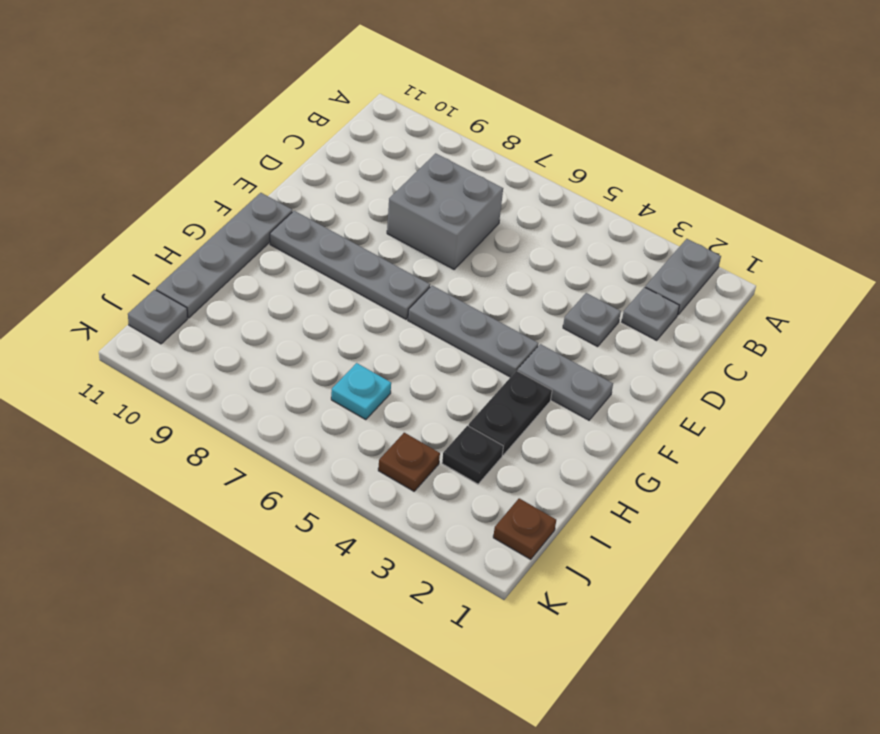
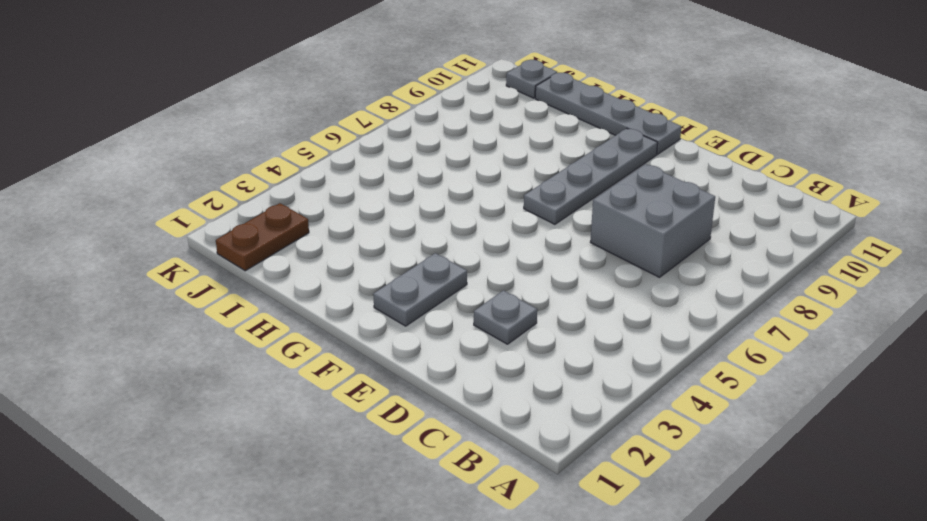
brown plate J1:J2 level 1 -> brown plate J1 level 1
none -> grey plate A2:B2 level 1
none -> grey plate C2 level 1
none -> grey plate F4:F6 level 1

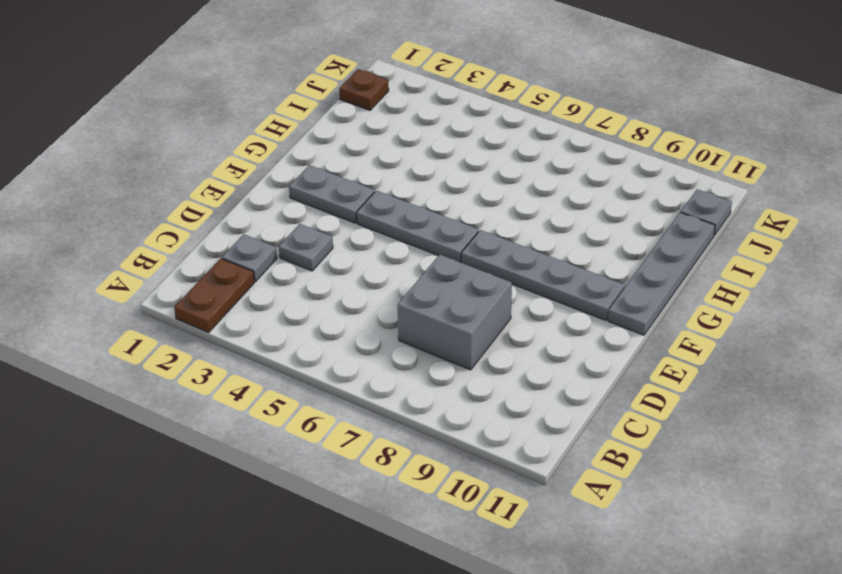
brown plate A2:B2 level 1 -> grey plate A2:B2 level 1
none -> black plate G3:H3 level 1
none -> black plate I3 level 1
none -> cyan plate I6 level 1

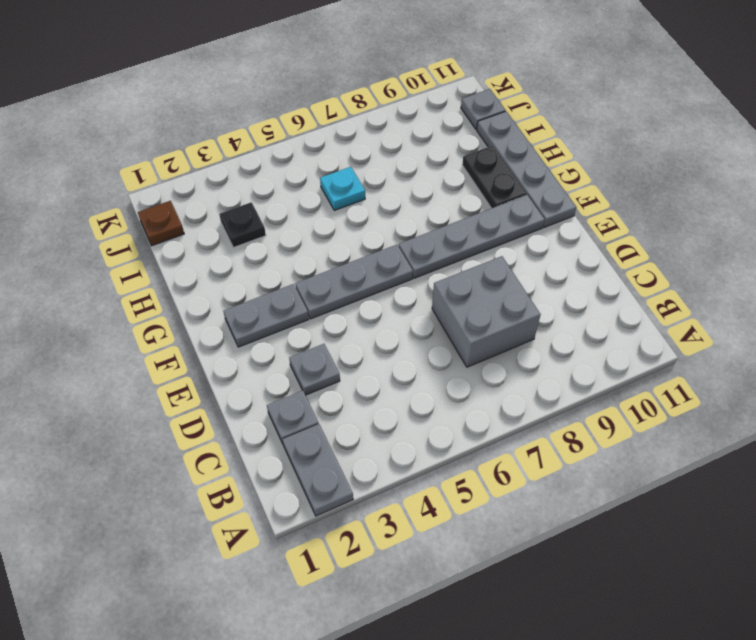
black plate G10:H10 level 1 -> black plate G3:H3 level 1
none -> brown plate J4 level 1

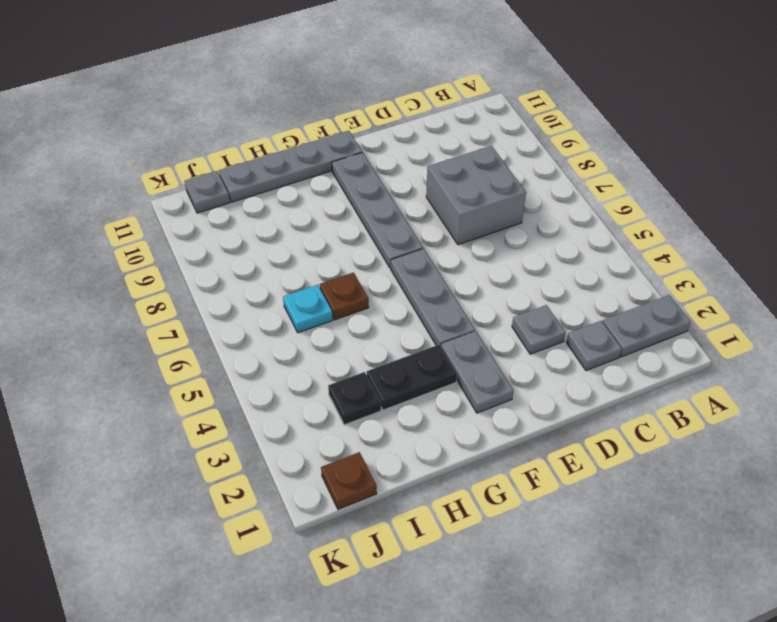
brown plate H6 level 1 -> brown plate J4 level 1

